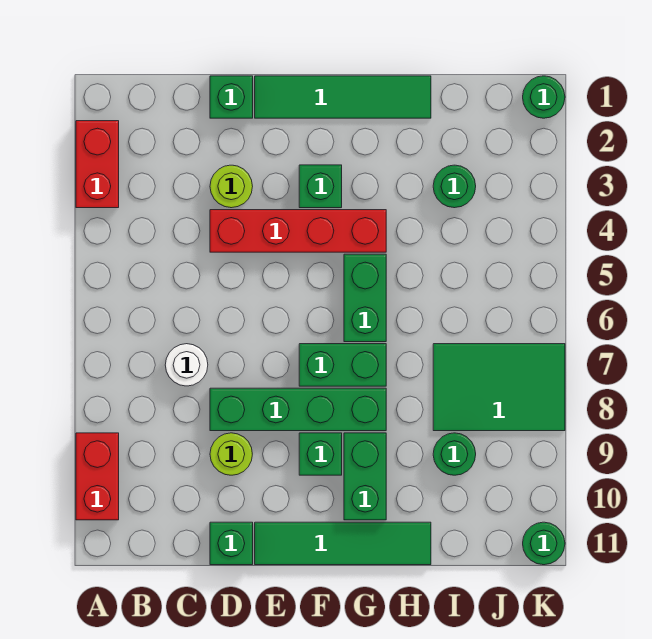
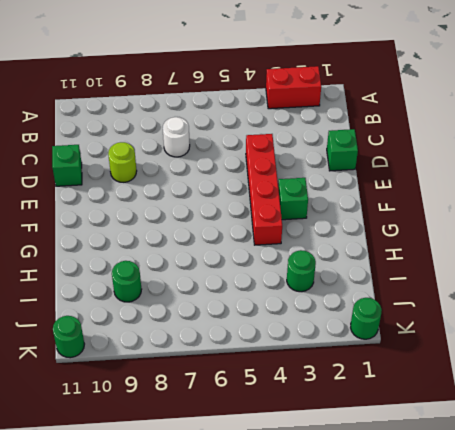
none -> red brick A9:A10 level 1
none -> lime round brick D3 level 1
none -> green brick D8:G8 level 1

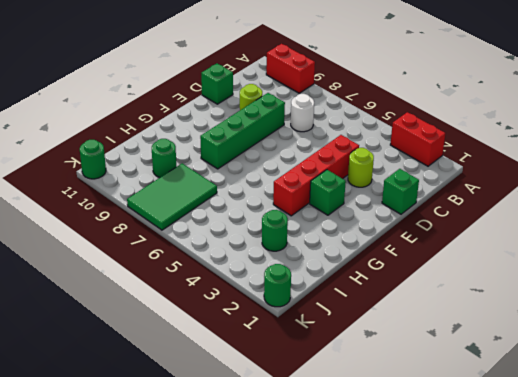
none -> green tile E1:H1 level 1
none -> green tile E11:H11 level 1
none -> green brick F7:G7 level 1

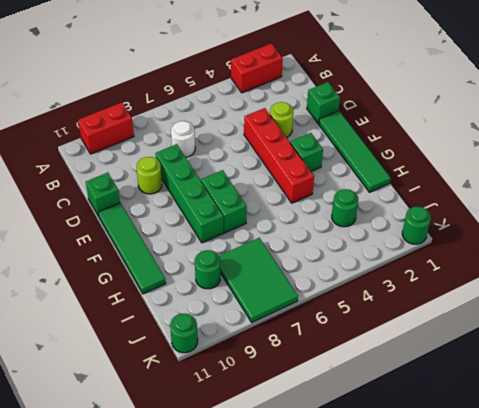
none -> green brick F9 level 1
none -> green brick G5:G6 level 1
none -> green brick G9:G10 level 1

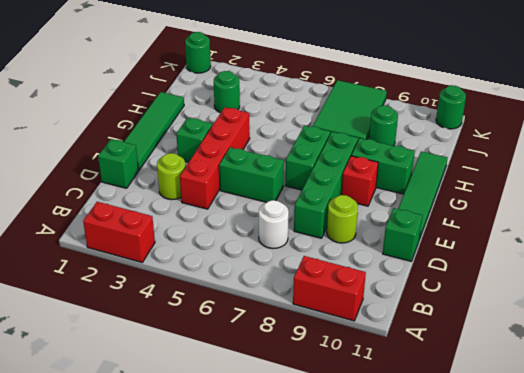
green brick E5:E6 level 1 -> green brick G5:G6 level 1
red brick F9 level 1 -> green brick F9 level 1

